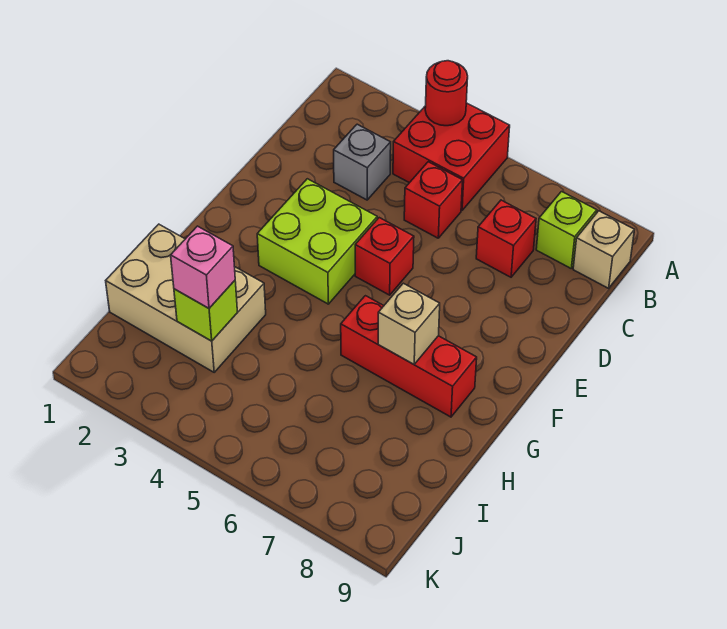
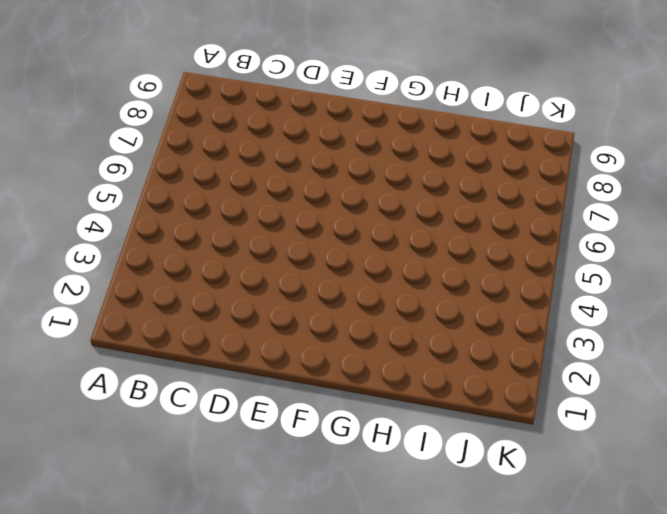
none -> red brick A4:B5 level 1
none -> lime brick B8 level 1
none -> tan brick B9 level 1

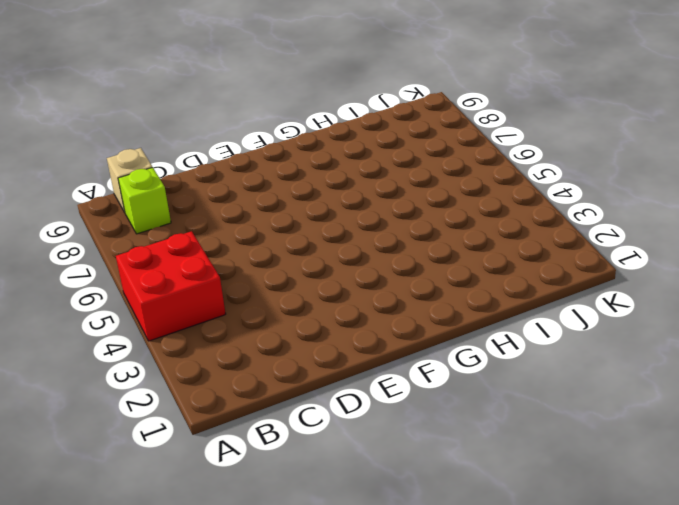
none -> grey brick C3 level 1
none -> red brick C5 level 1
none -> red brick C7 level 1

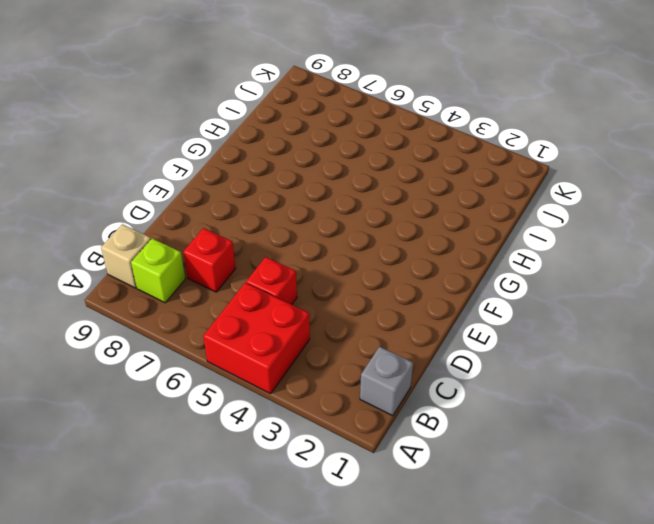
grey brick B1 level 1 -> grey brick C3 level 1
none -> lime brick E3:F4 level 1
none -> red brick E5 level 1
none -> red brick G6:G8 level 1

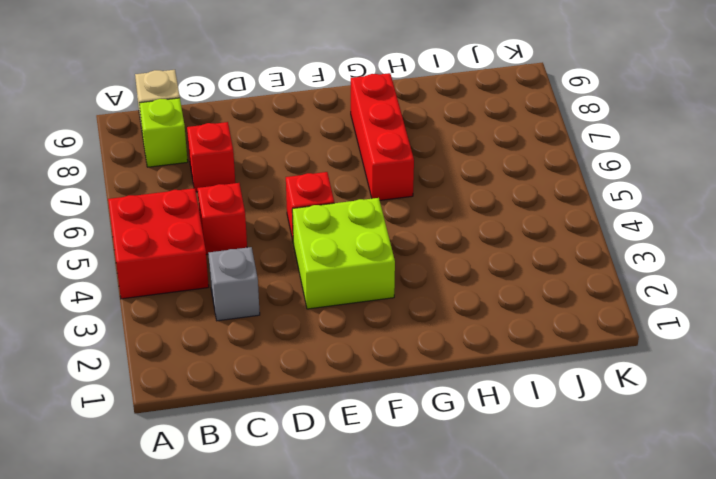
none -> tan brick H1:I3 level 1
none -> red round brick A4 level 2
none -> tan brick G7 level 2

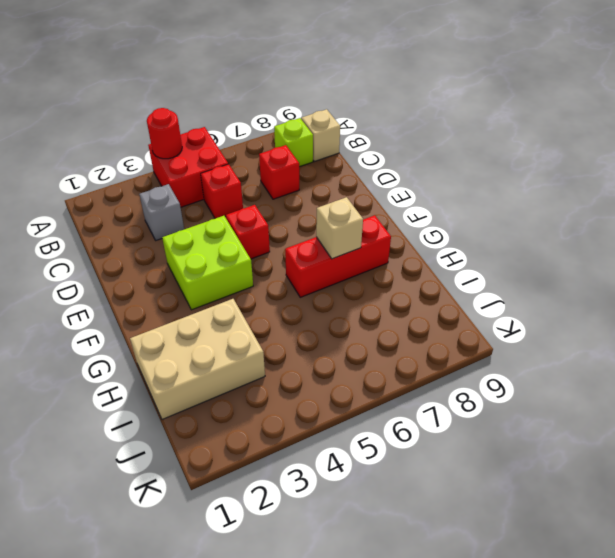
none -> lime brick I3 level 2
none -> pink brick I3 level 3

